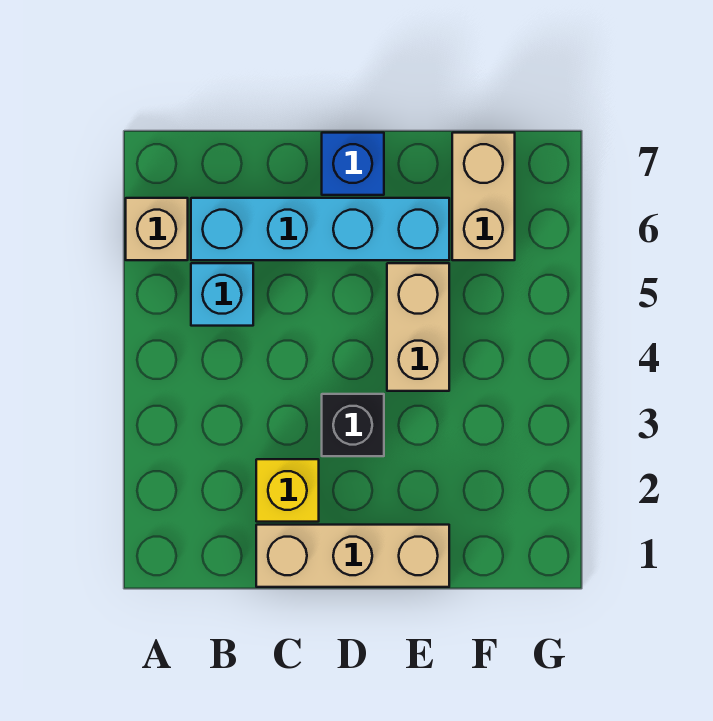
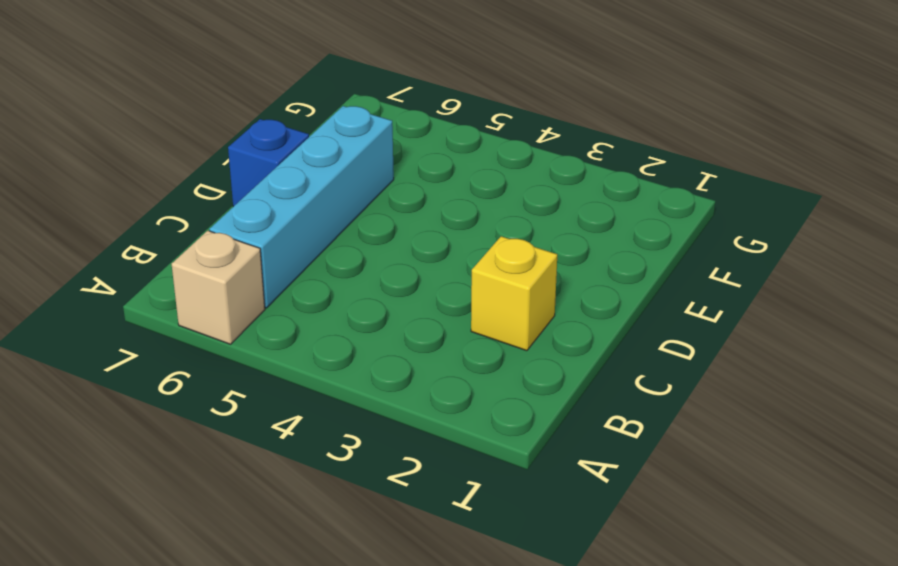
none -> cyan brick B5 level 1
none -> tan brick C1:E1 level 1

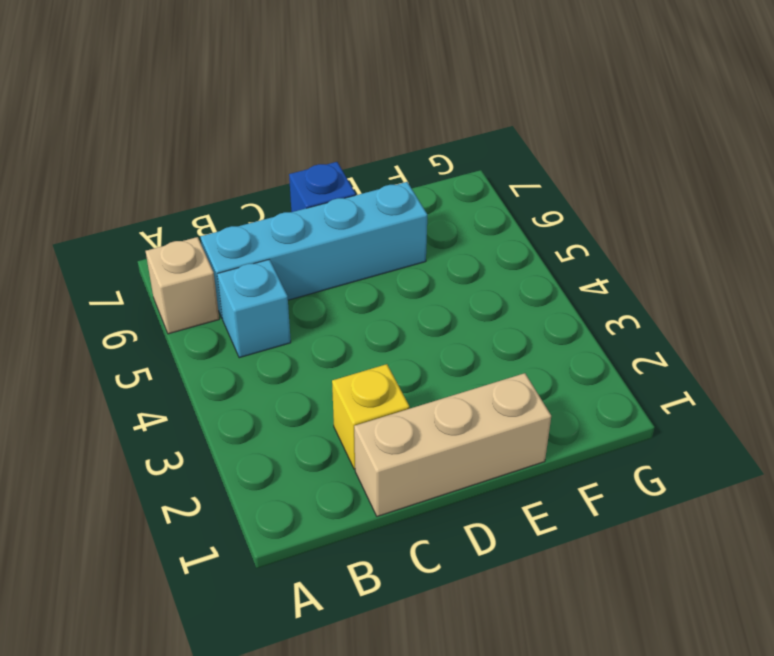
none -> black brick D3 level 1
none -> tan brick E4:E5 level 1

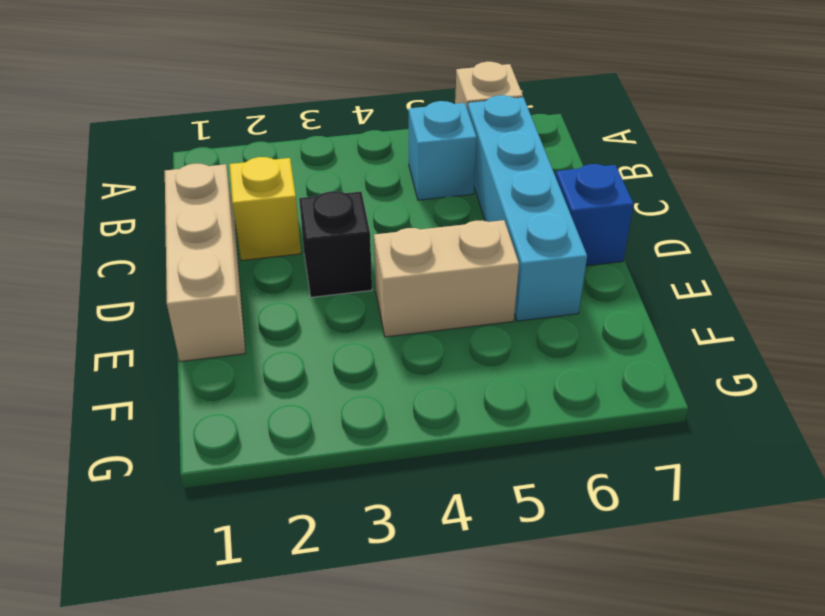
none -> tan brick F6:F7 level 1

